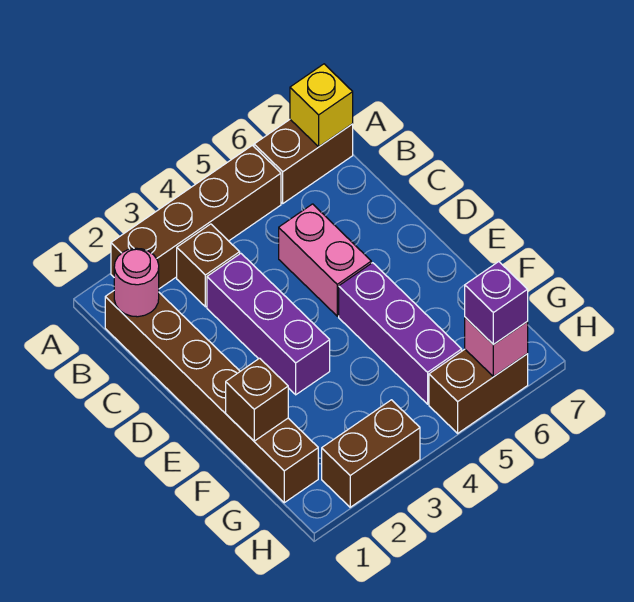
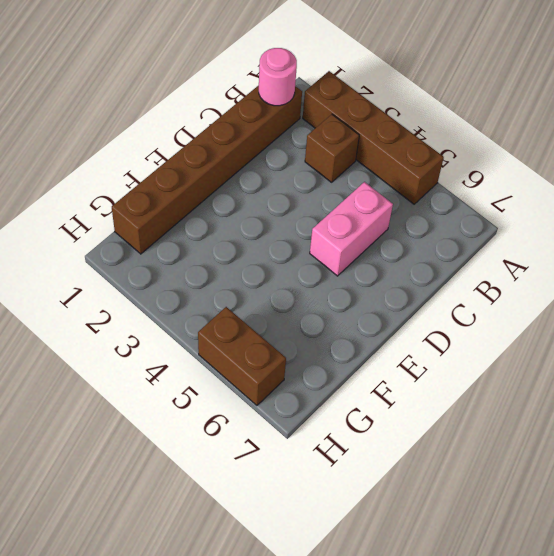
none -> brown brick A6:A7 level 1
none -> purple brick C3:E3 level 1
none -> purple brick E5:G5 level 1

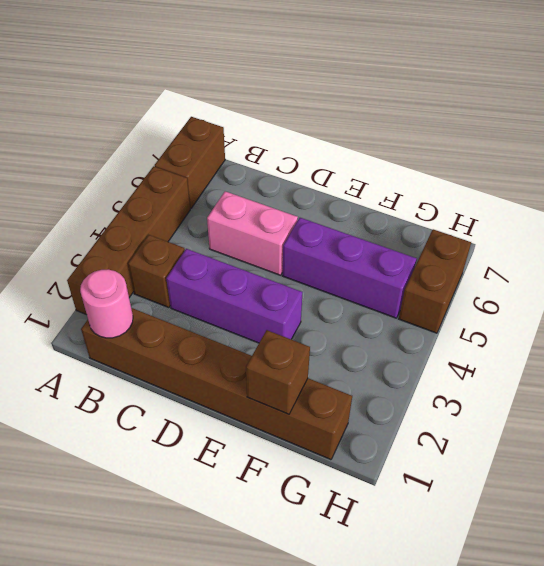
none -> brown brick H2:H3 level 1
none -> yellow brick A7 level 2
none -> pink brick H6 level 2

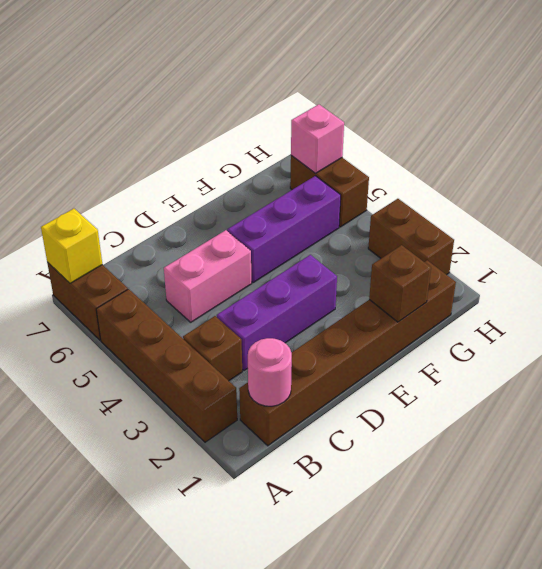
none -> purple brick H6 level 3

